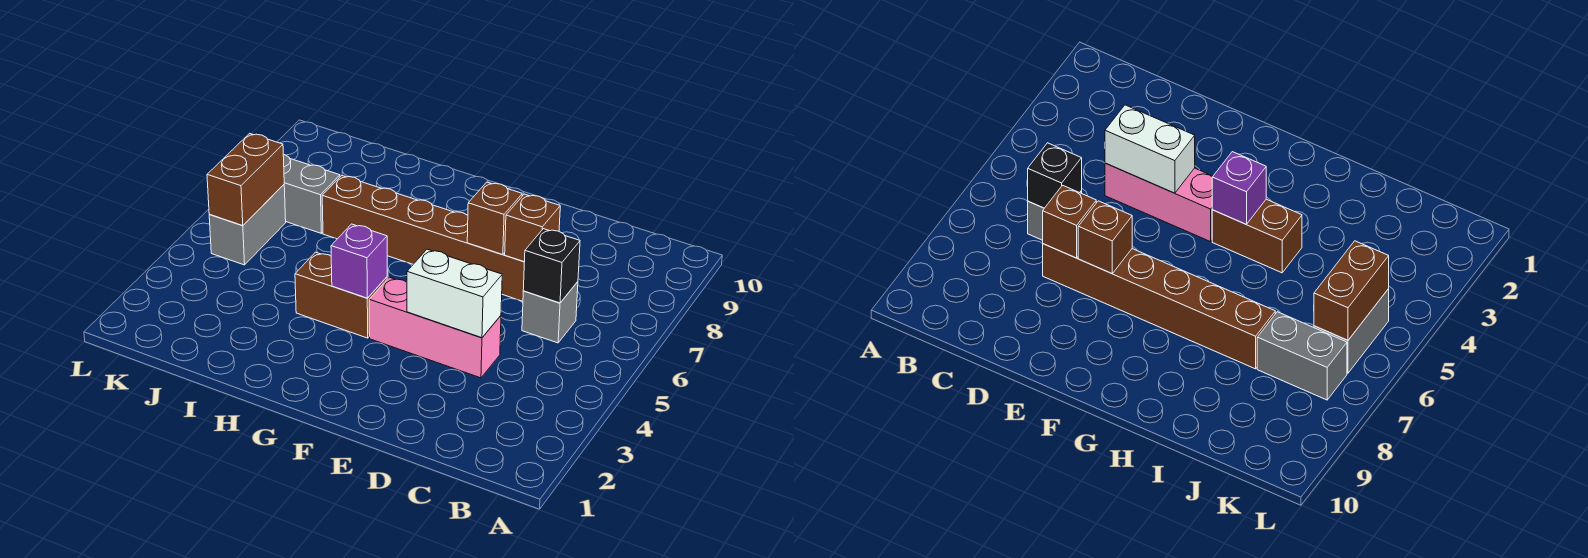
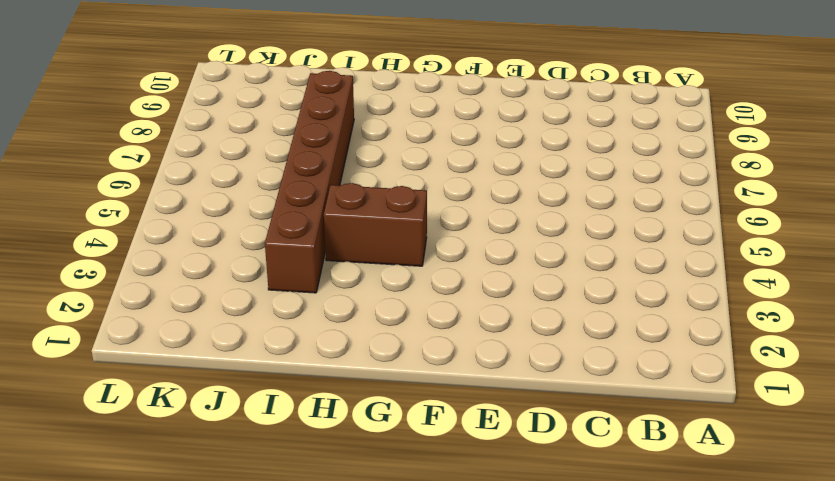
brown brick I3:I8 level 1 -> brown brick D7:I7 level 1
none -> grey brick C6 level 1
none -> pink brick D4:F4 level 1
none -> grey brick J7:K7 level 1

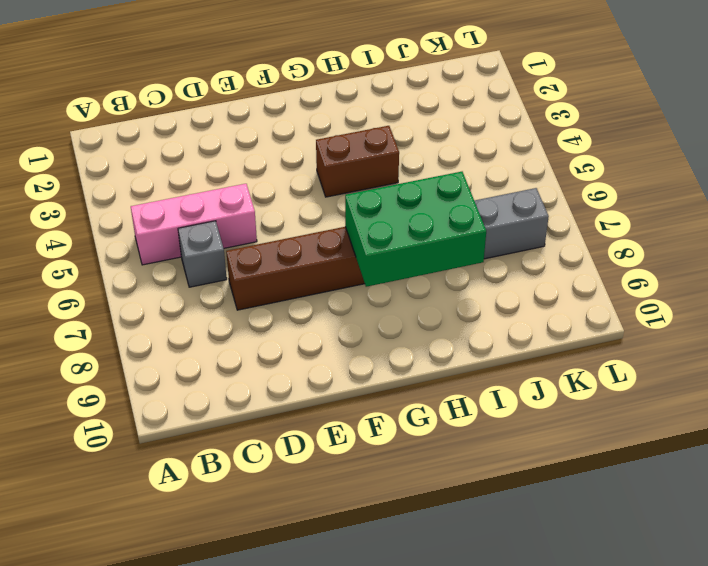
pink brick B5:D5 level 1 -> pink brick D4:F4 level 1
green brick G7:I8 level 2 -> none
none -> grey brick K5:K6 level 1
none -> black brick C6 level 2
none -> white brick D4:E4 level 2

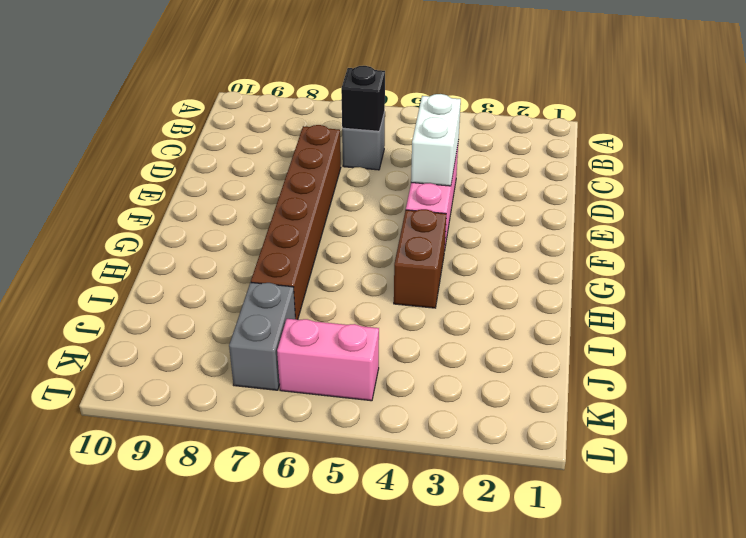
pink brick K5:K6 level 1 -> grey brick K5:K6 level 1
none -> brown brick D7 level 2
none -> brown brick E7 level 2
none -> purple brick G4 level 2

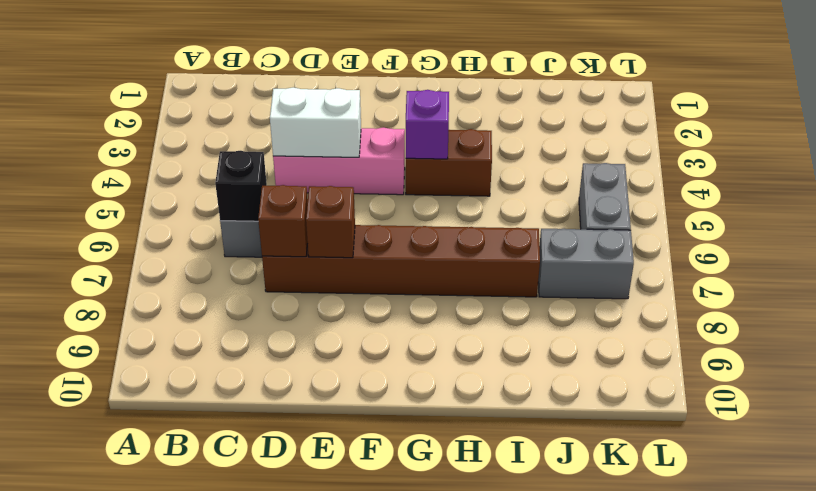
none -> brown brick K5:K6 level 2

